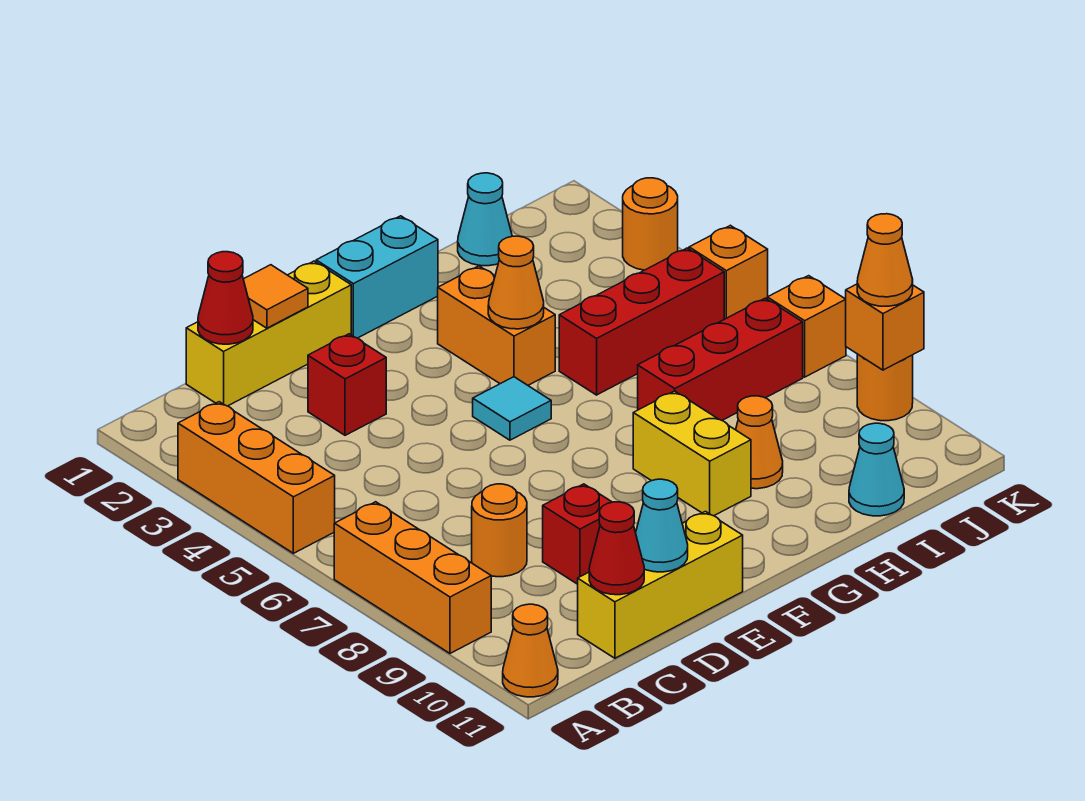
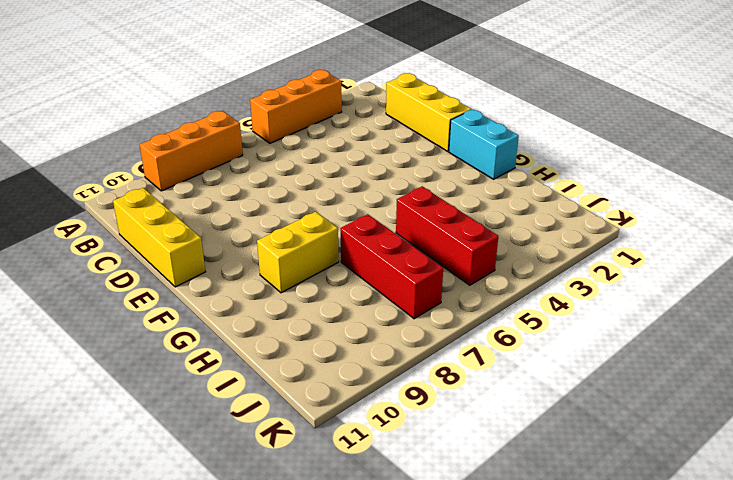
none -> orange cone A11 level 1
none -> orange round brick C8 level 1
none -> red brick D3 level 1

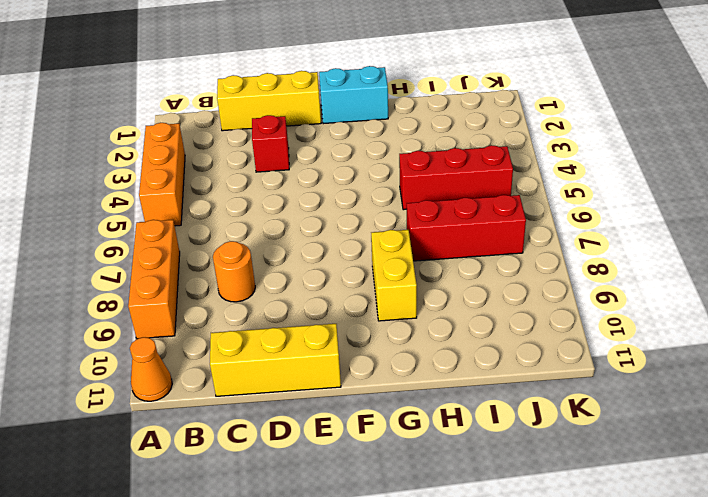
none -> red brick D9 level 1
none -> cyan tile F5 level 1
none -> orange brick G3:G4 level 1

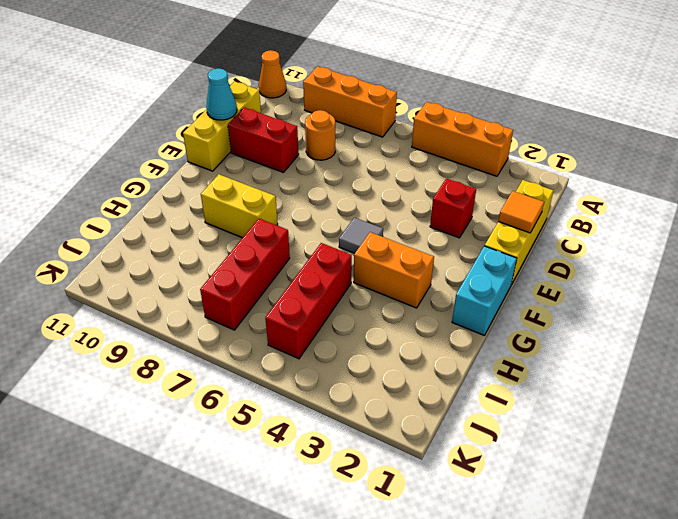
red brick D9:D10 level 1 -> red brick D9 level 1
grey tile F5 level 1 -> cyan tile F5 level 1
none -> orange cone H9 level 1
none -> cyan cone I1 level 1
none -> cyan cone I11 level 1

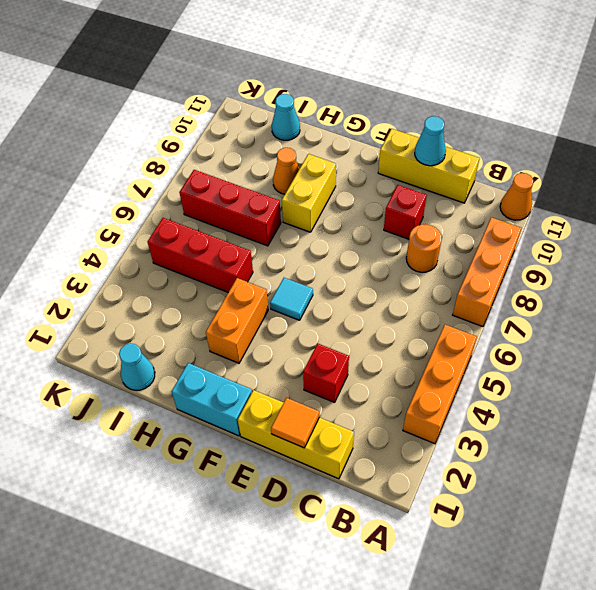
none -> orange round brick K3 level 1
none -> orange brick K5 level 1
none -> orange brick K7 level 1

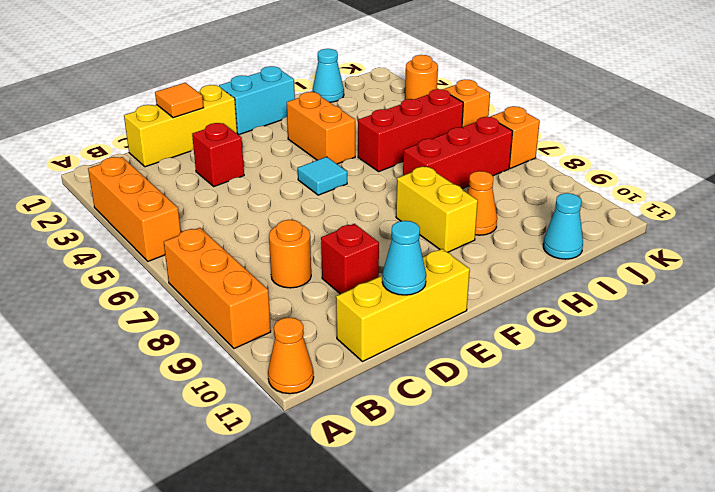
none -> orange round brick K9 level 1
none -> red cone C1 level 2
none -> red cone C11 level 2

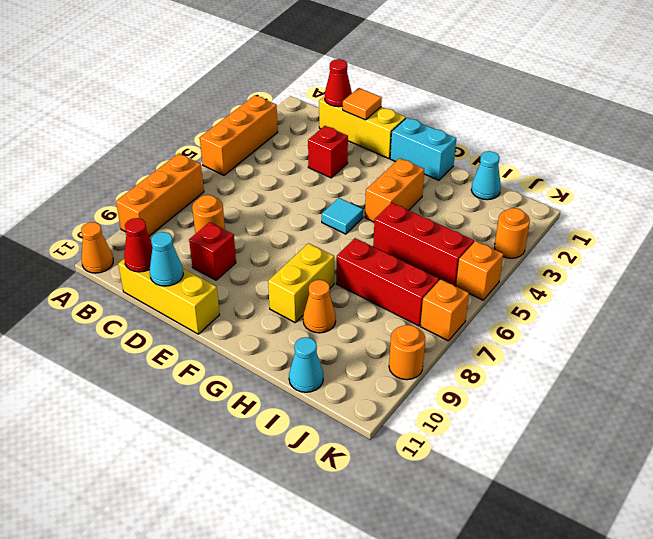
none -> orange cone G4 level 2
none -> orange brick K9 level 2
none -> orange cone K9 level 3

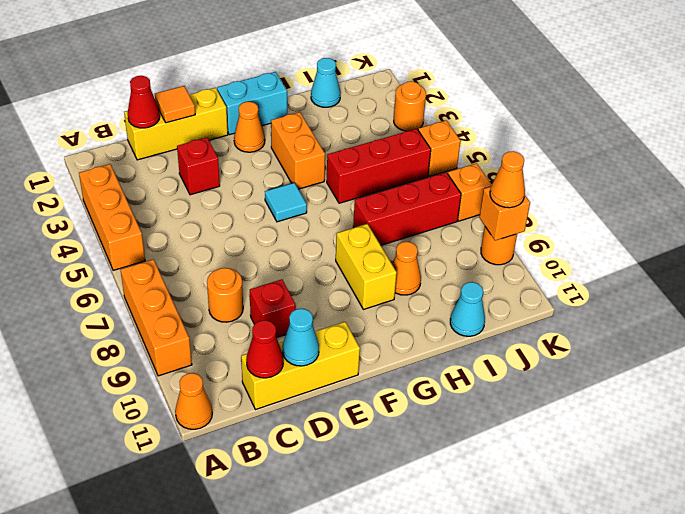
orange cone F2 level 1 -> orange cone G4 level 2

